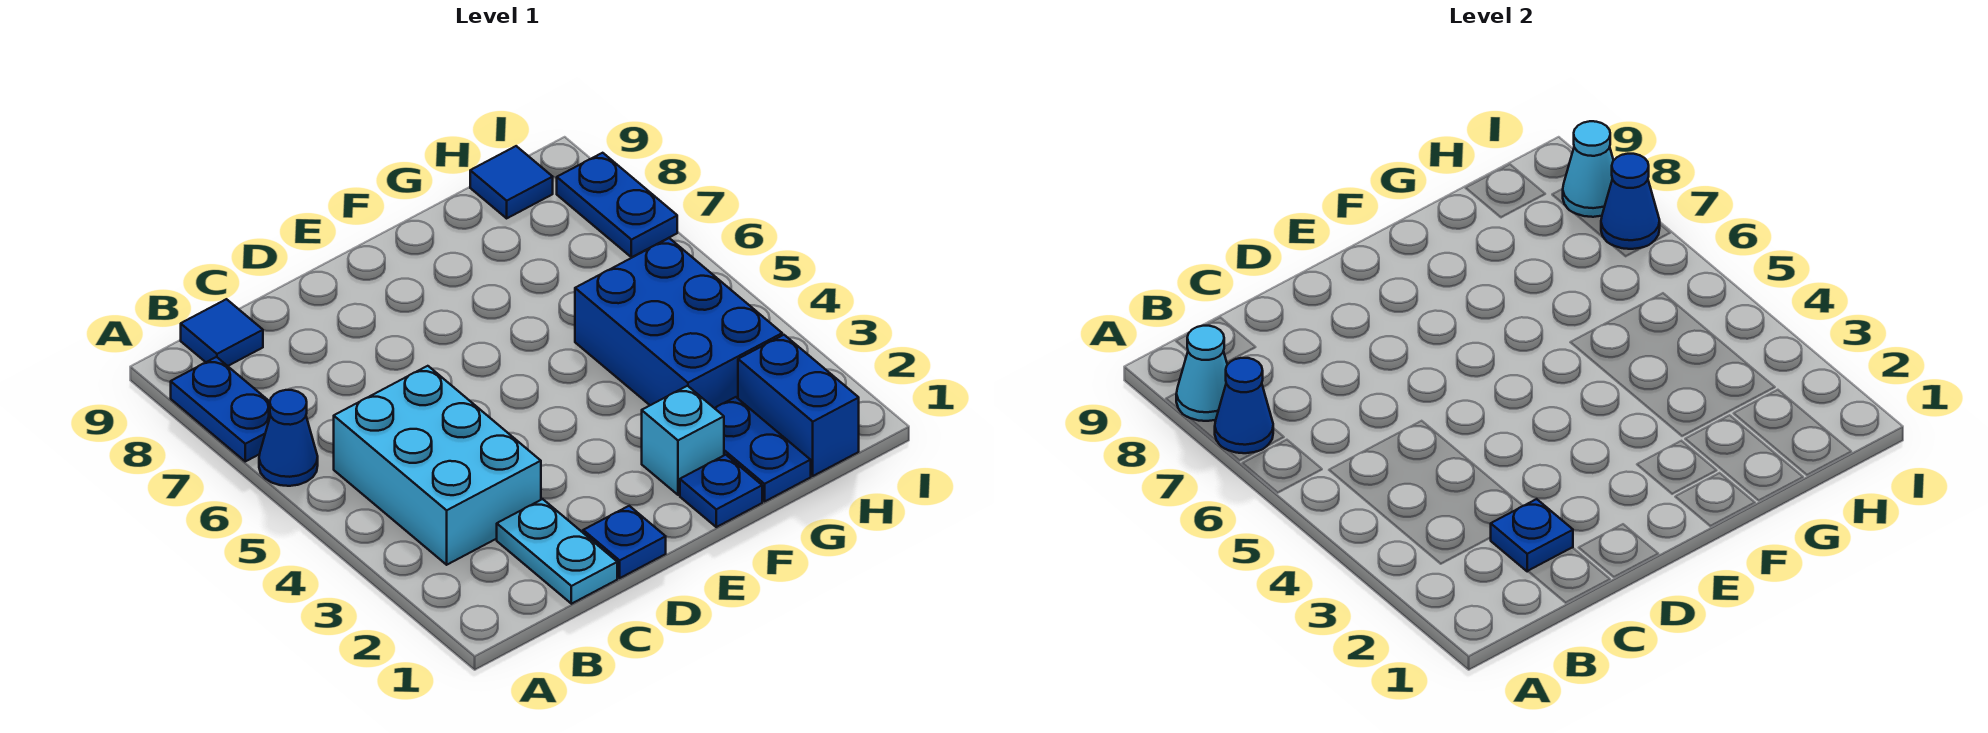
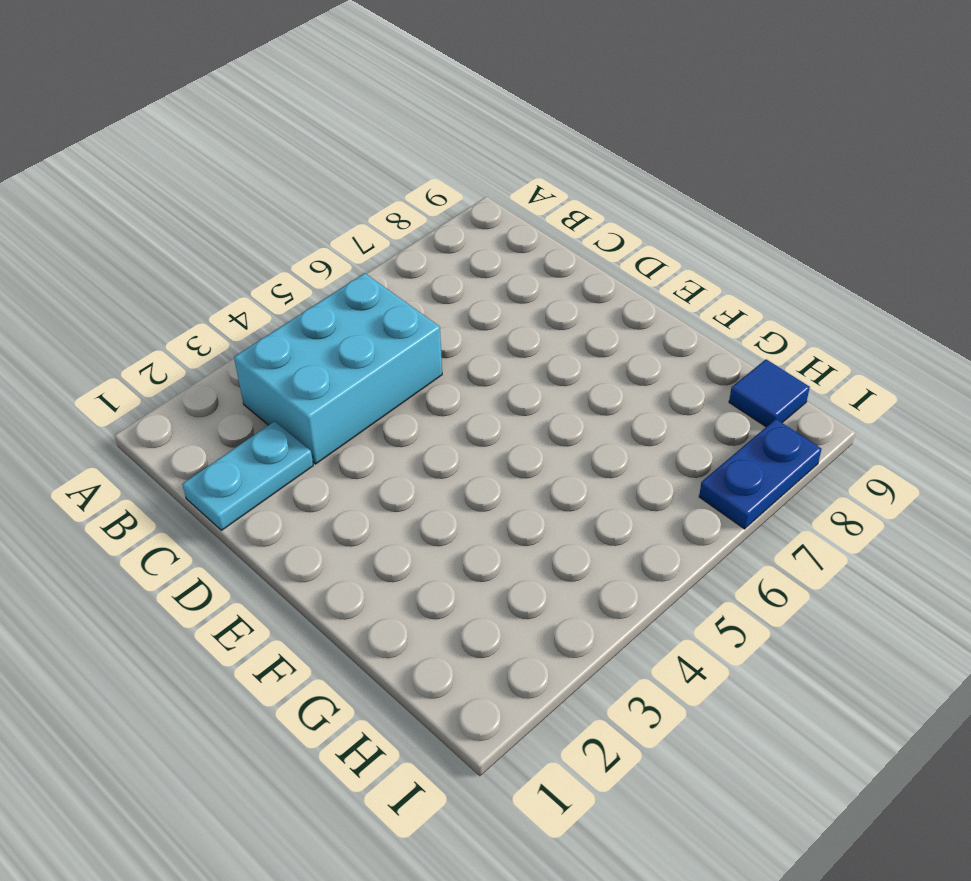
none -> blue cone A6 level 1
none -> blue plate A7:A8 level 1
none -> blue tile B9 level 1

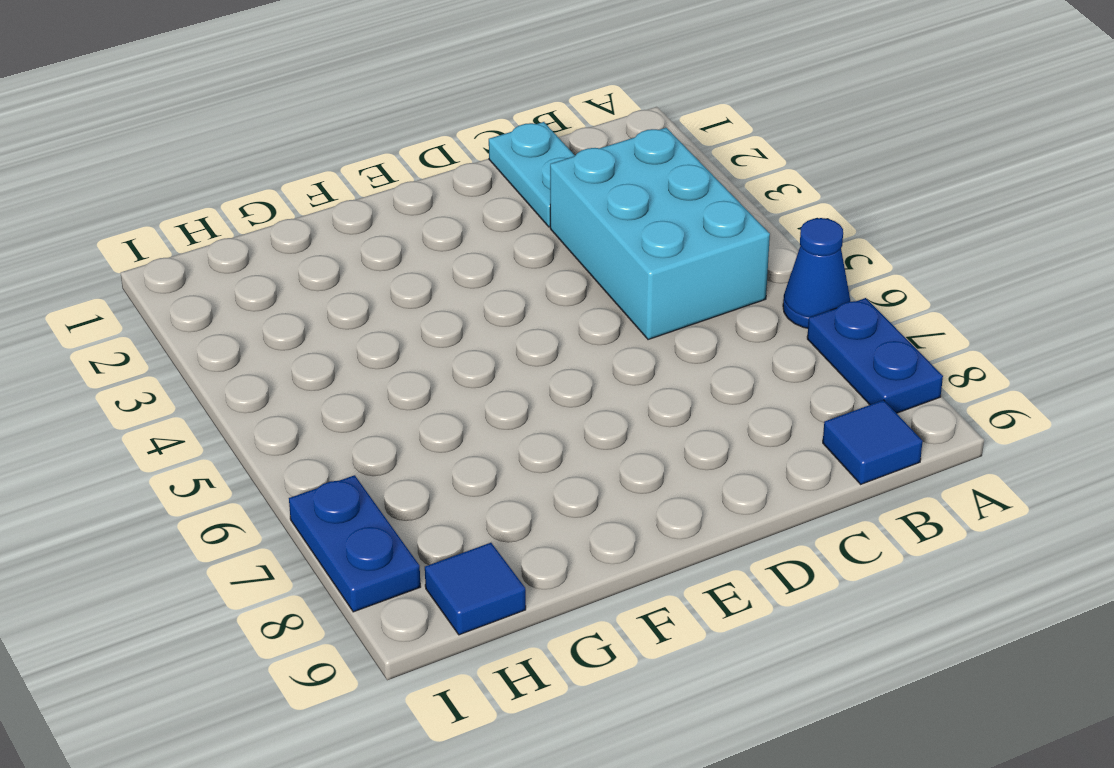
none -> blue plate D1 level 1
none -> blue plate F1 level 1
none -> cyan brick F2 level 1

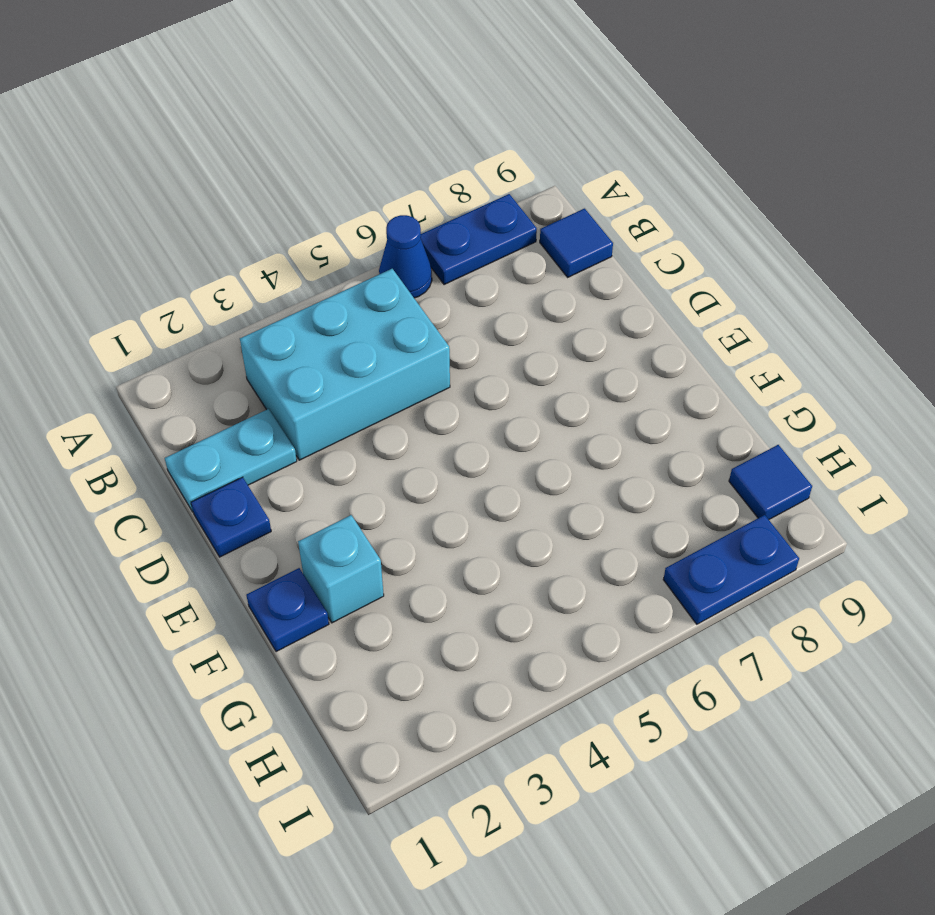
none -> blue plate G1:G2 level 1
none -> blue brick G3:H5 level 1
none -> blue brick H1:H2 level 1

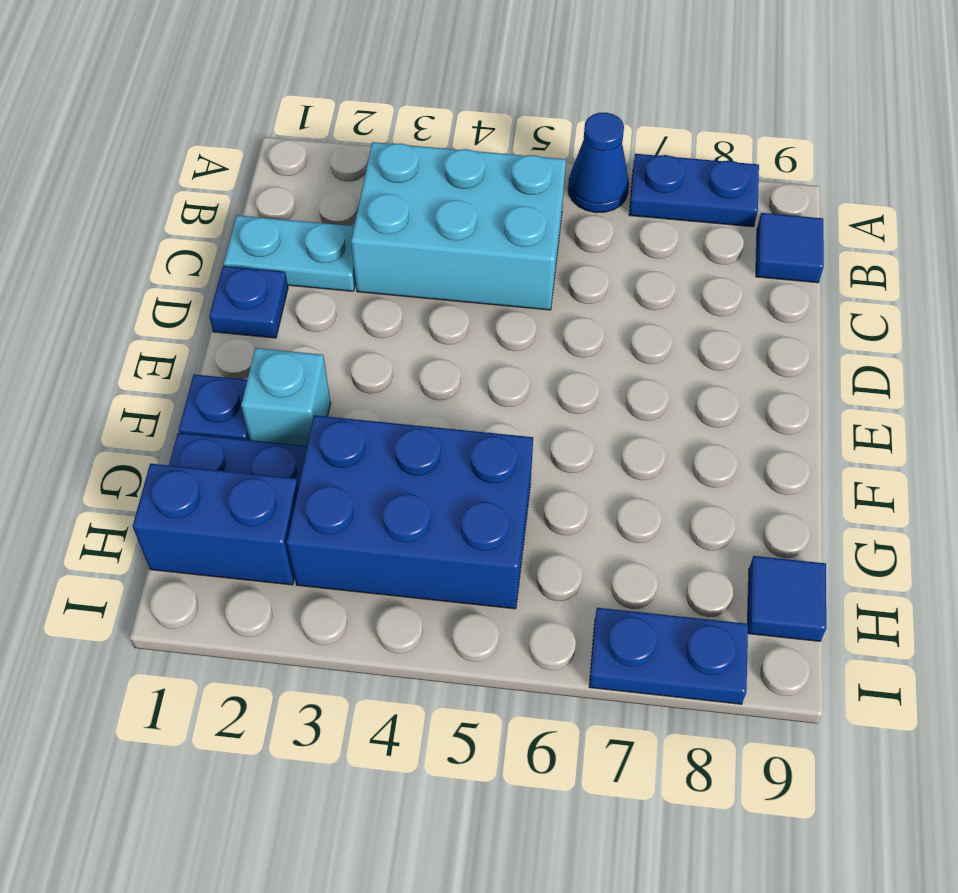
none -> blue cone A7 level 2
none -> cyan cone A8 level 2
none -> blue plate C2 level 2

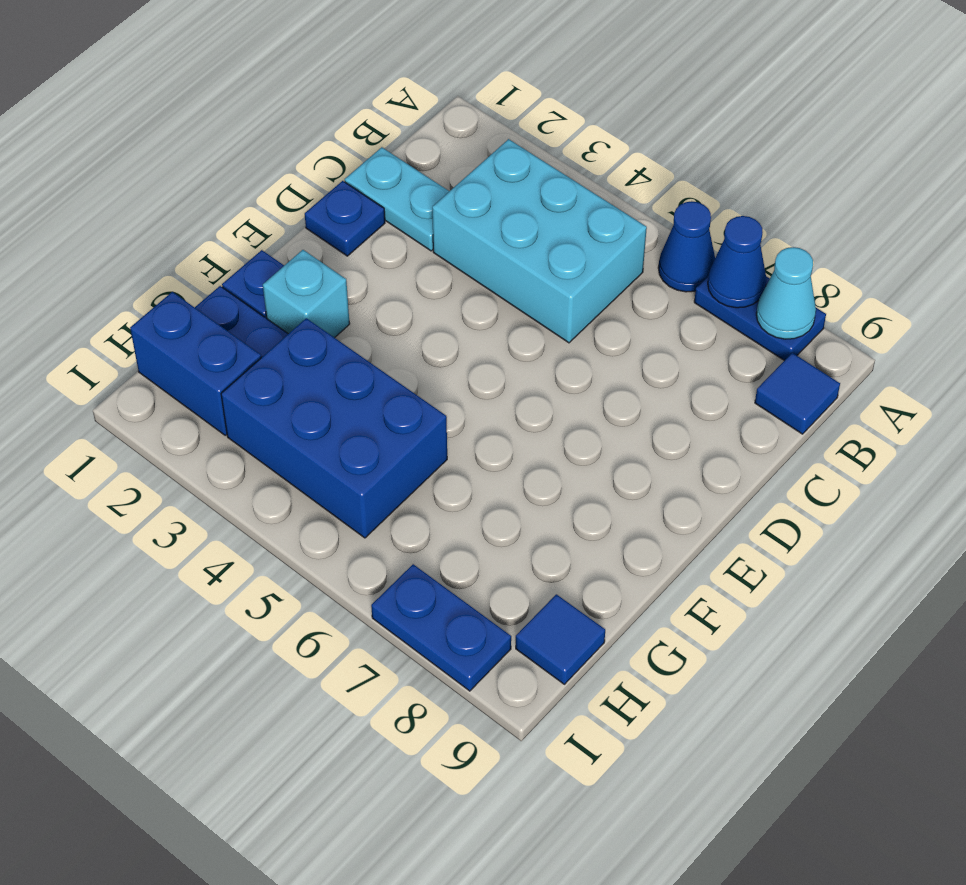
none -> blue plate C2 level 2
none -> blue cone I7 level 2
none -> cyan cone I8 level 2

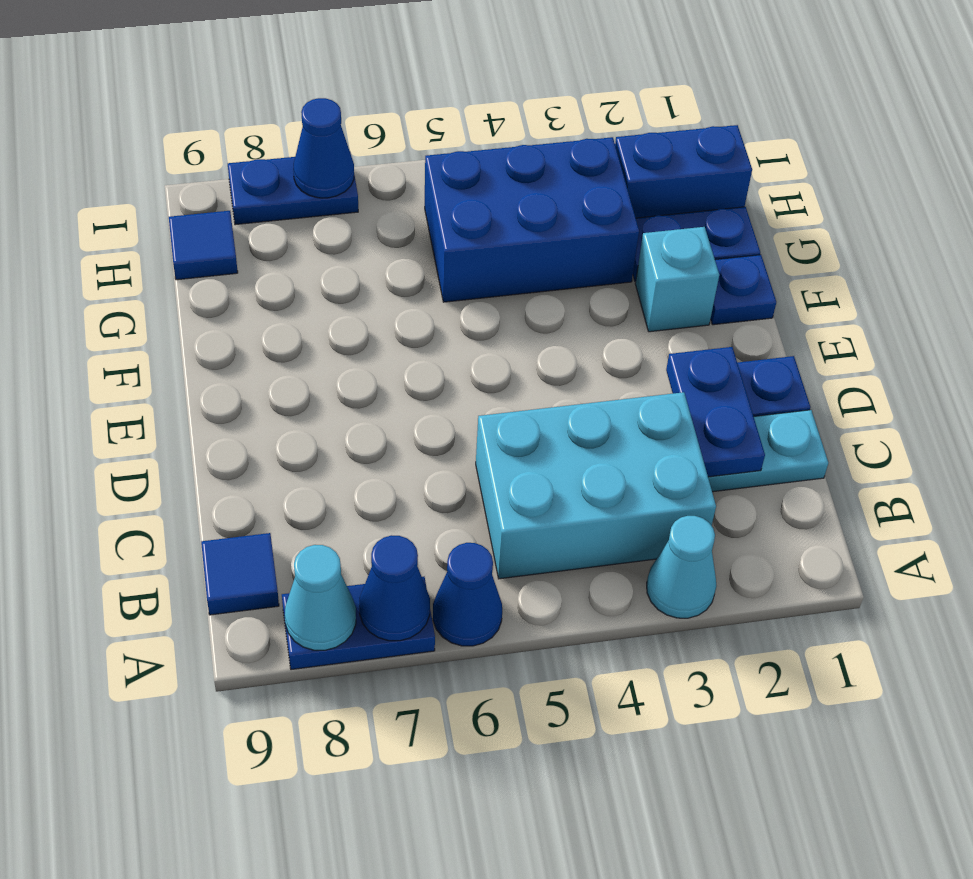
cyan cone A3 level 1 -> cyan cone I8 level 2
blue plate C2:D2 level 2 -> blue plate C2 level 2

